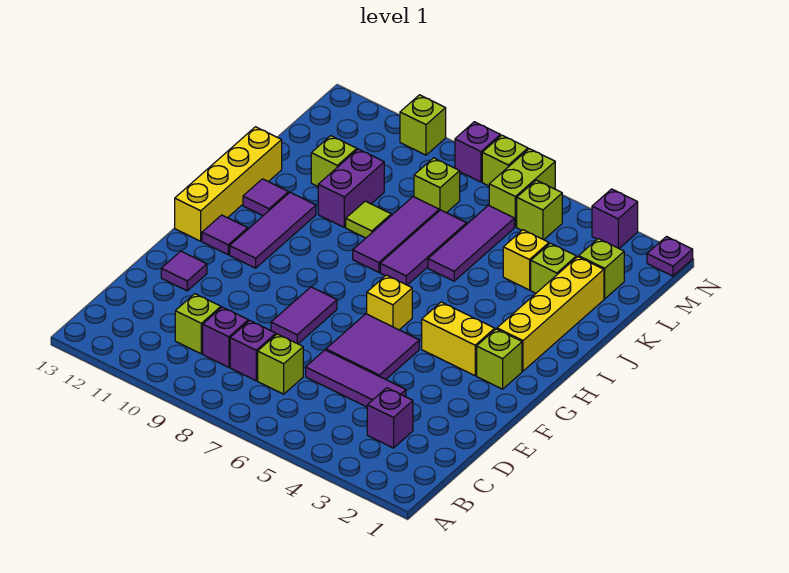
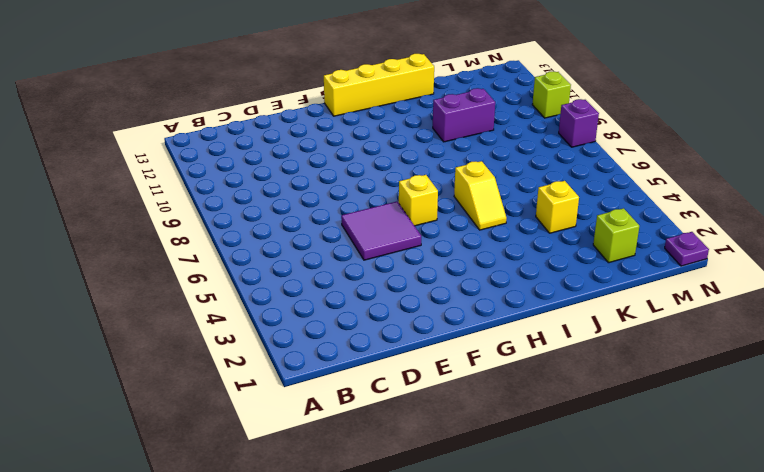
yellow slope I5:I6 level 1 top 6 -> none
none -> purple brick C3 level 1
none -> lime brick C7 level 1
none -> purple brick C8 level 1
none -> purple brick C9 level 1

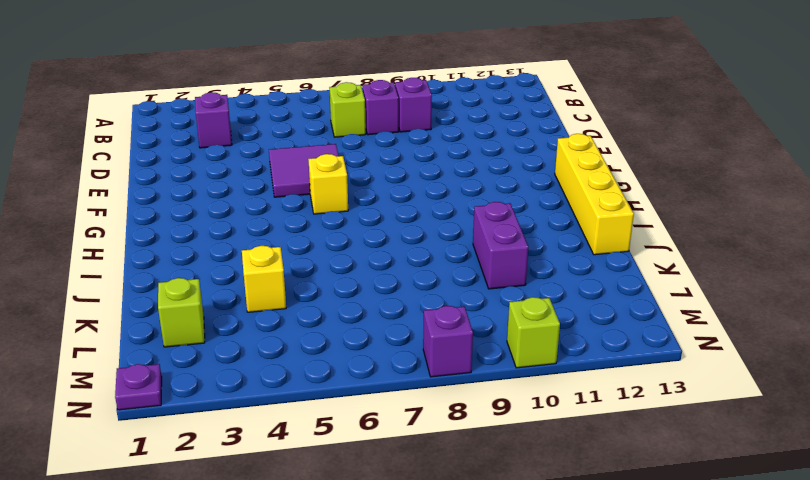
none -> lime brick C10 level 1
none -> purple tile D4:D6 level 1
none -> purple tile E8:F8 level 1
none -> purple tile E12 level 1

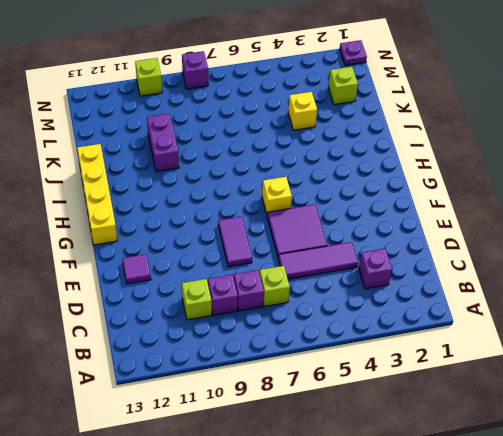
none -> lime brick G2 level 1
none -> yellow brick G3:G4 level 1
none -> purple tile G11:I11 level 1
none -> purple tile G12 level 1

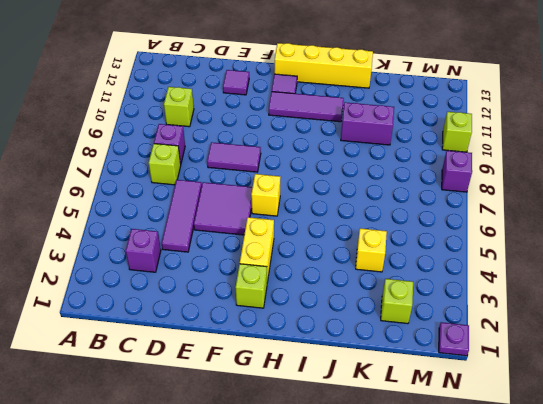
none -> purple brick C9 level 1
none -> yellow brick H2:K2 level 1
none -> purple tile I7:K7 level 1
none -> purple tile I8:K8 level 1

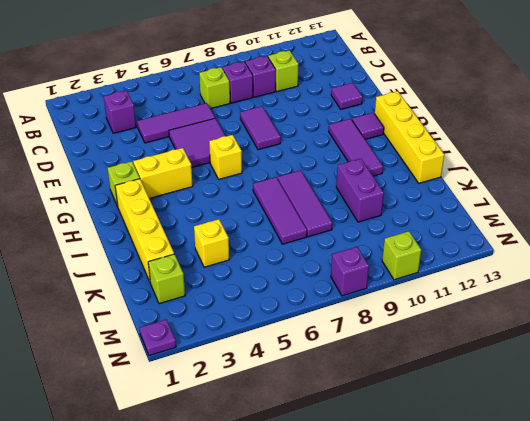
none -> purple tile I12 level 1
none -> purple tile J6:L6 level 1
none -> lime tile J9 level 1
none -> lime brick K3 level 1

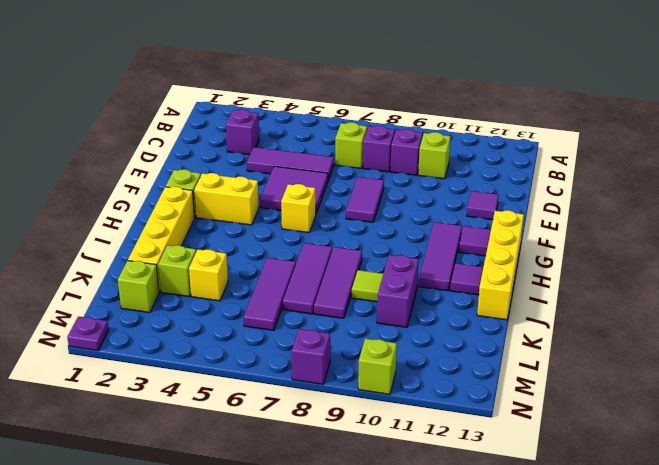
none -> lime brick K11 level 1
none -> lime brick L8 level 1
none -> lime brick M5 level 1
none -> lime brick M6:N6 level 1

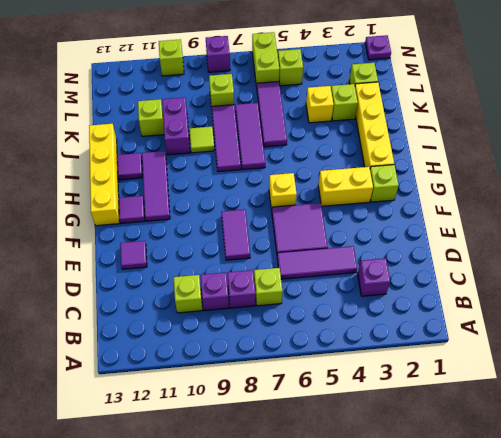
none -> purple brick N3 level 1
none -> lime brick N7 level 1

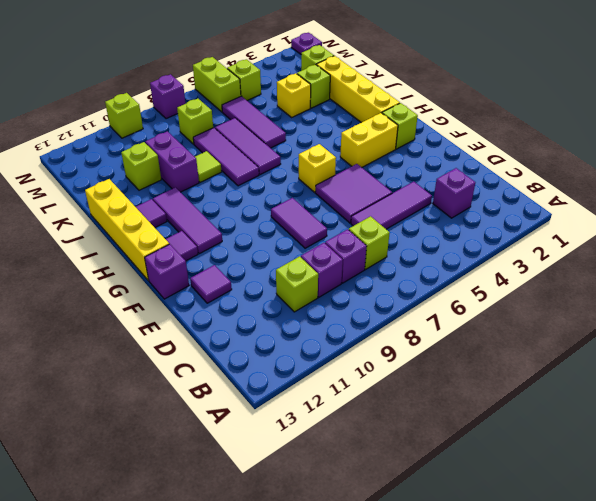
purple brick F13 level 1 -> purple brick N3 level 1
none -> lime brick N7 level 1

